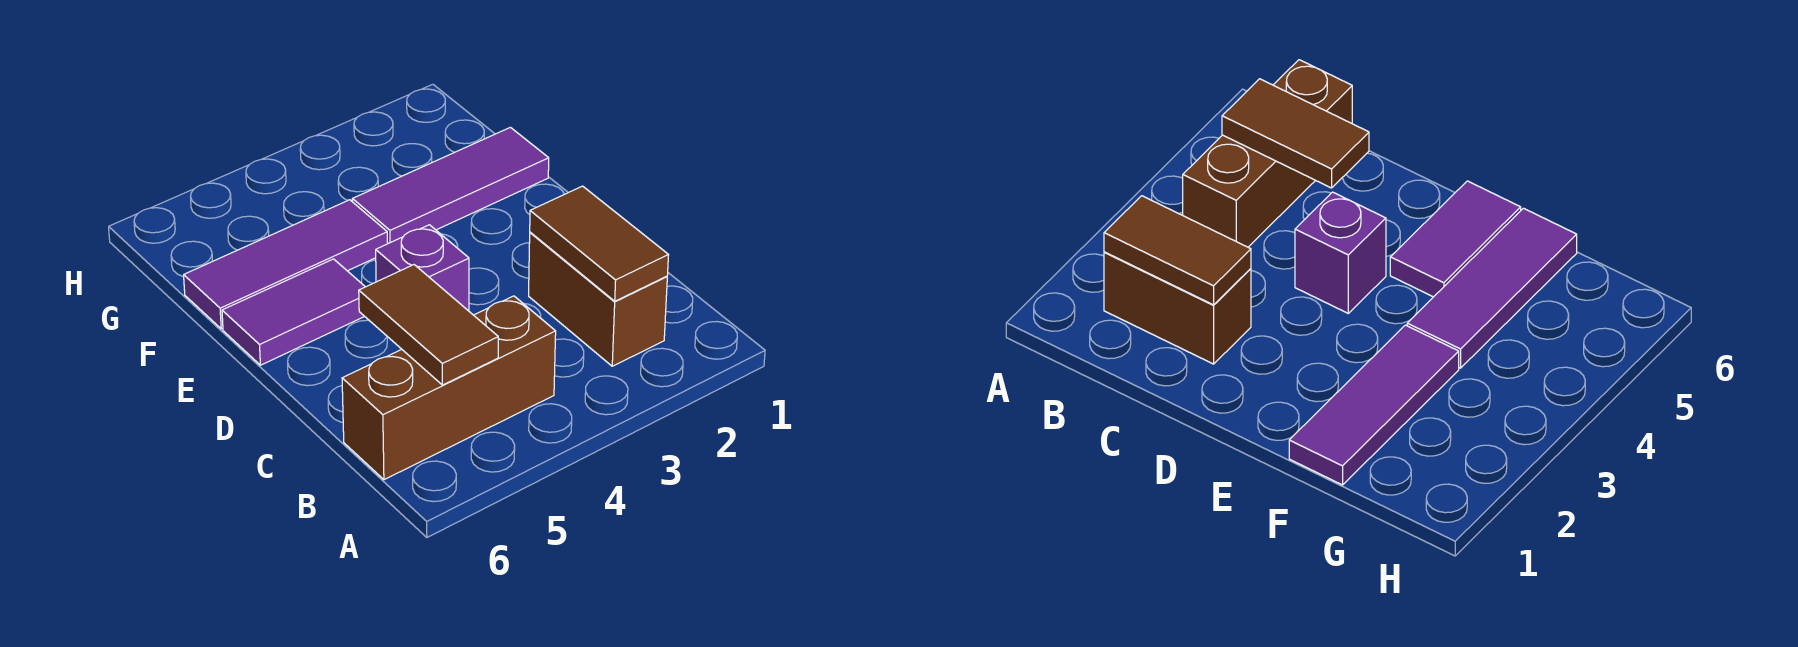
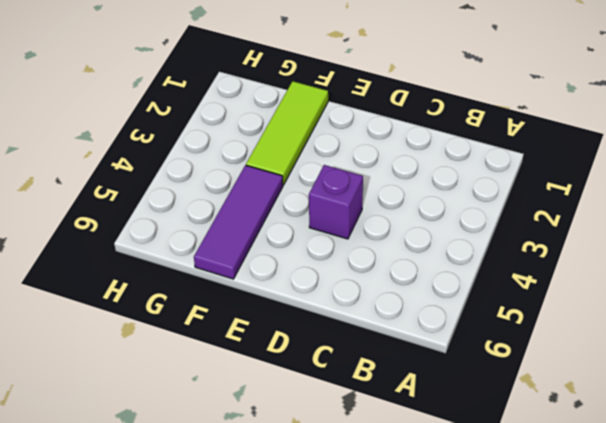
lime tile F1:F3 level 1 -> purple tile F1:F3 level 1
none -> brown brick B2:C2 level 1
none -> brown brick B4:B6 level 1

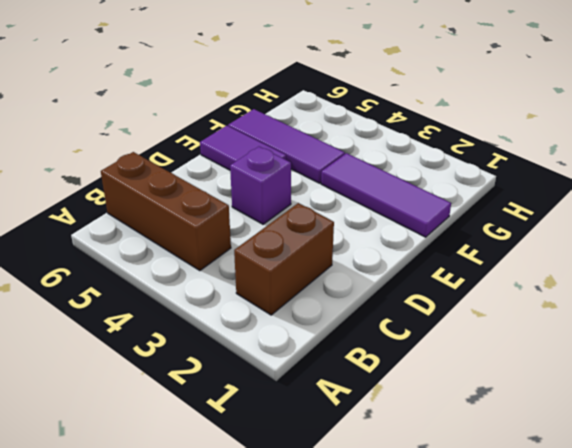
none -> brown tile B2:C2 level 2
none -> brown tile B5:C5 level 2

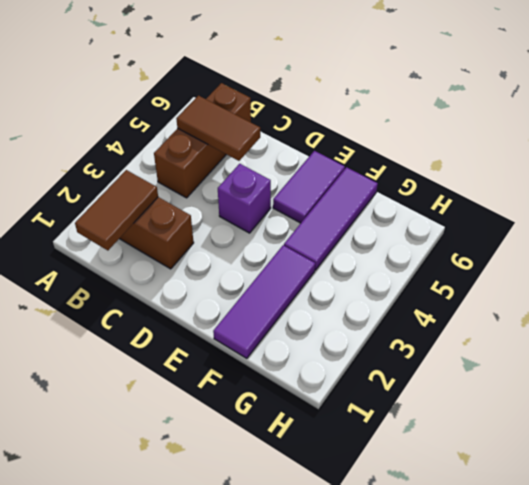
brown tile B1:B2 level 2 -> brown tile B2:C2 level 2

